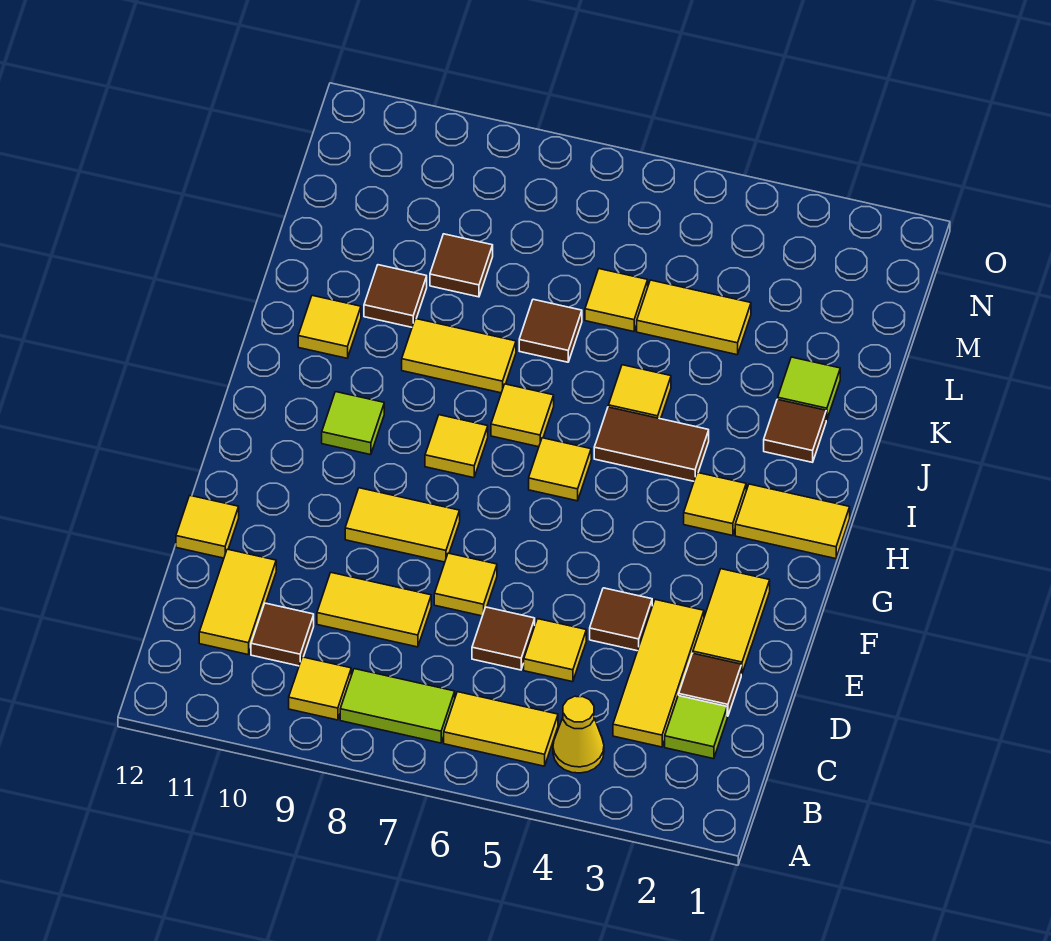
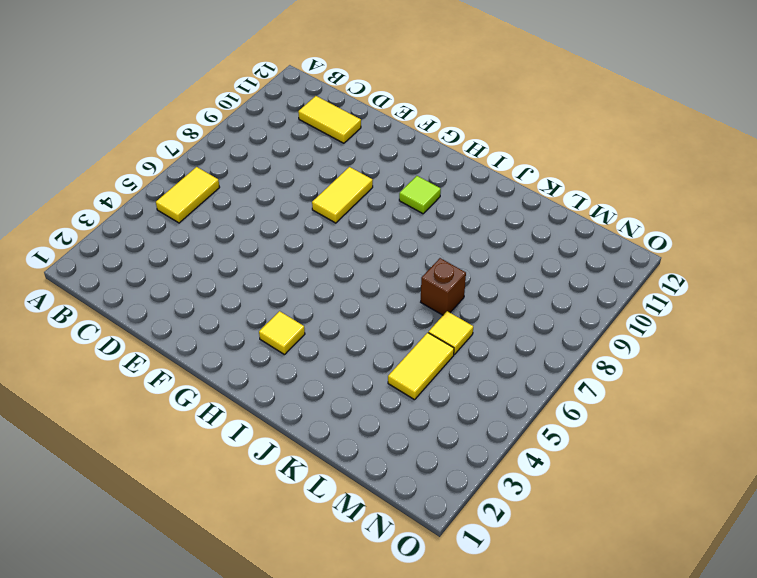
brown brick K7 level 1 -> brown tile K7 level 1
none -> yellow cone B4 level 1
none -> lime tile B7:B8 level 1
none -> yellow tile B9 level 1
none -> lime tile C2 level 1

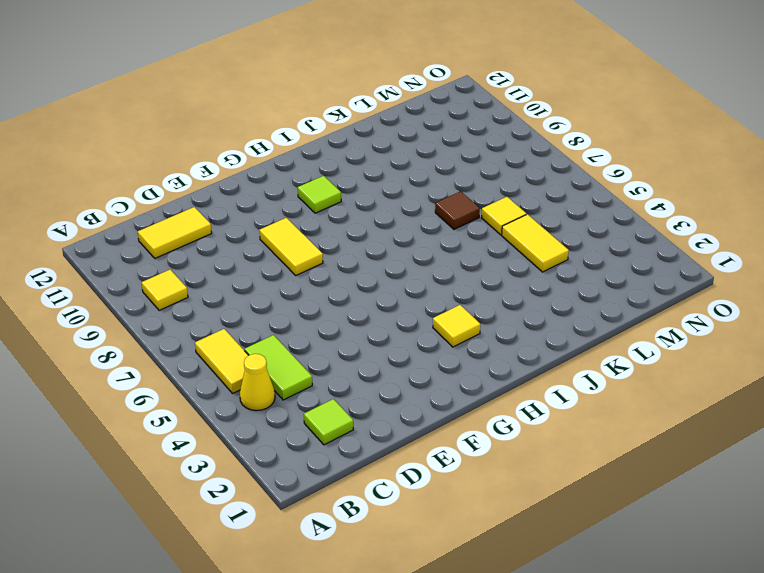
lime tile C4:C5 level 1 -> lime tile B7:B8 level 1
none -> yellow tile C3:E3 level 1
none -> brown tile C10 level 1
none -> brown tile D2 level 1
none -> yellow tile D5 level 1

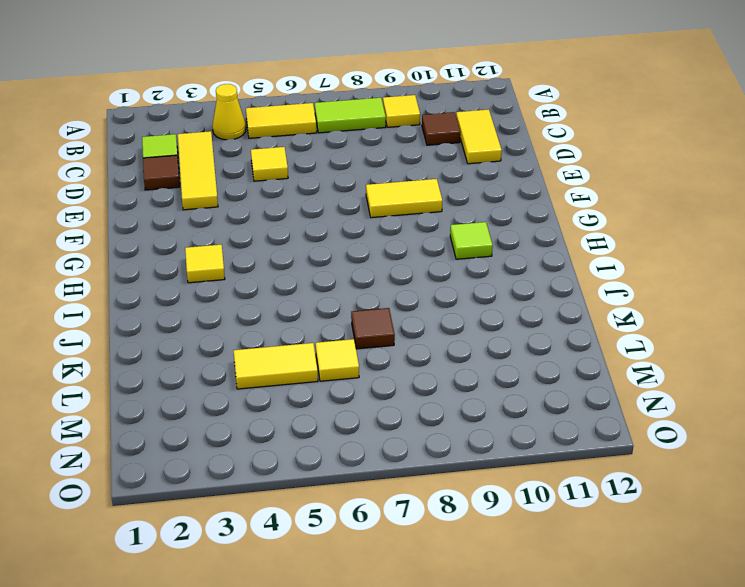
none -> brown tile D6 level 1
none -> yellow tile D8:D9 level 1
none -> yellow tile E2:F2 level 1
none -> brown tile E4 level 1

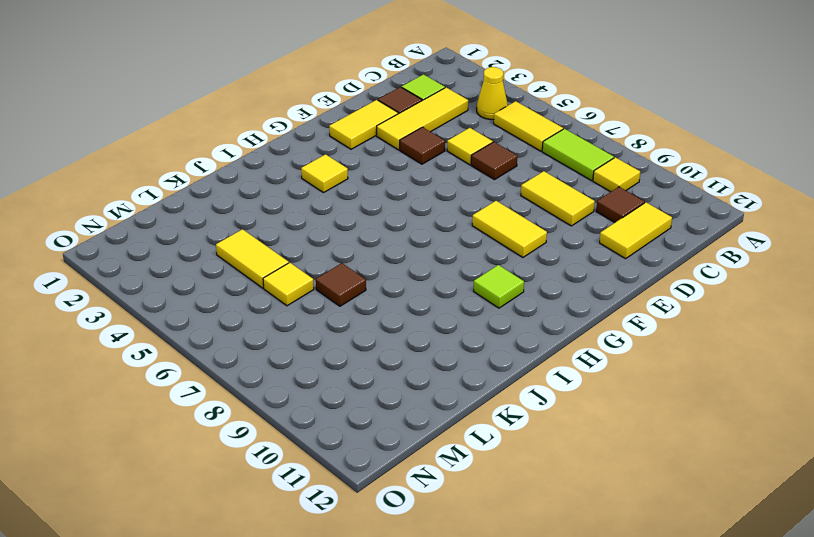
none -> yellow tile E7 level 1
none -> yellow tile E12 level 1
none -> yellow tile H1:H2 level 1
none -> yellow tile H6 level 1

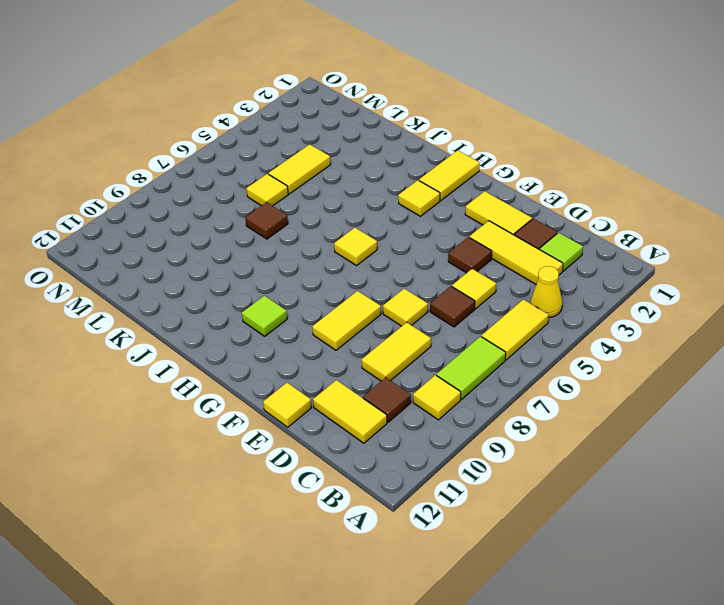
none -> yellow tile H8 level 1
none -> brown tile I4:I5 level 1
none -> yellow tile I7 level 1
none -> brown tile J2 level 1

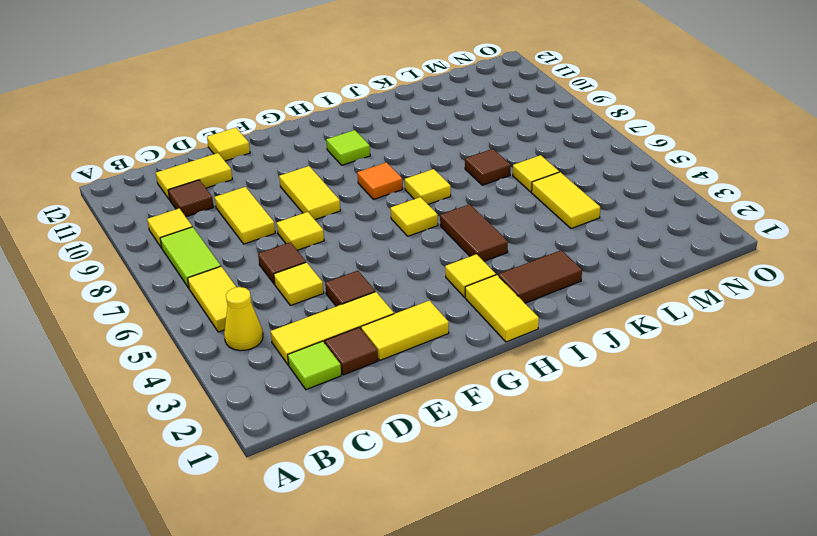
orange tile H8 level 1 -> yellow tile H8 level 1
brown tile I2:J2 level 1 -> brown tile J2 level 1
none -> yellow tile J5 level 1
none -> yellow tile J8:J9 level 1
none -> yellow tile J11 level 1
none -> lime tile K2 level 1

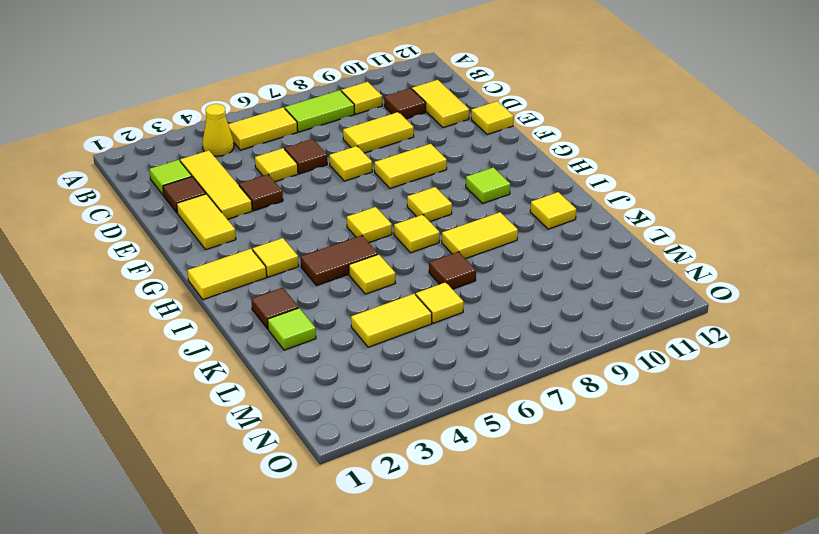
none -> brown tile K10 level 1
none -> brown tile L9 level 1

